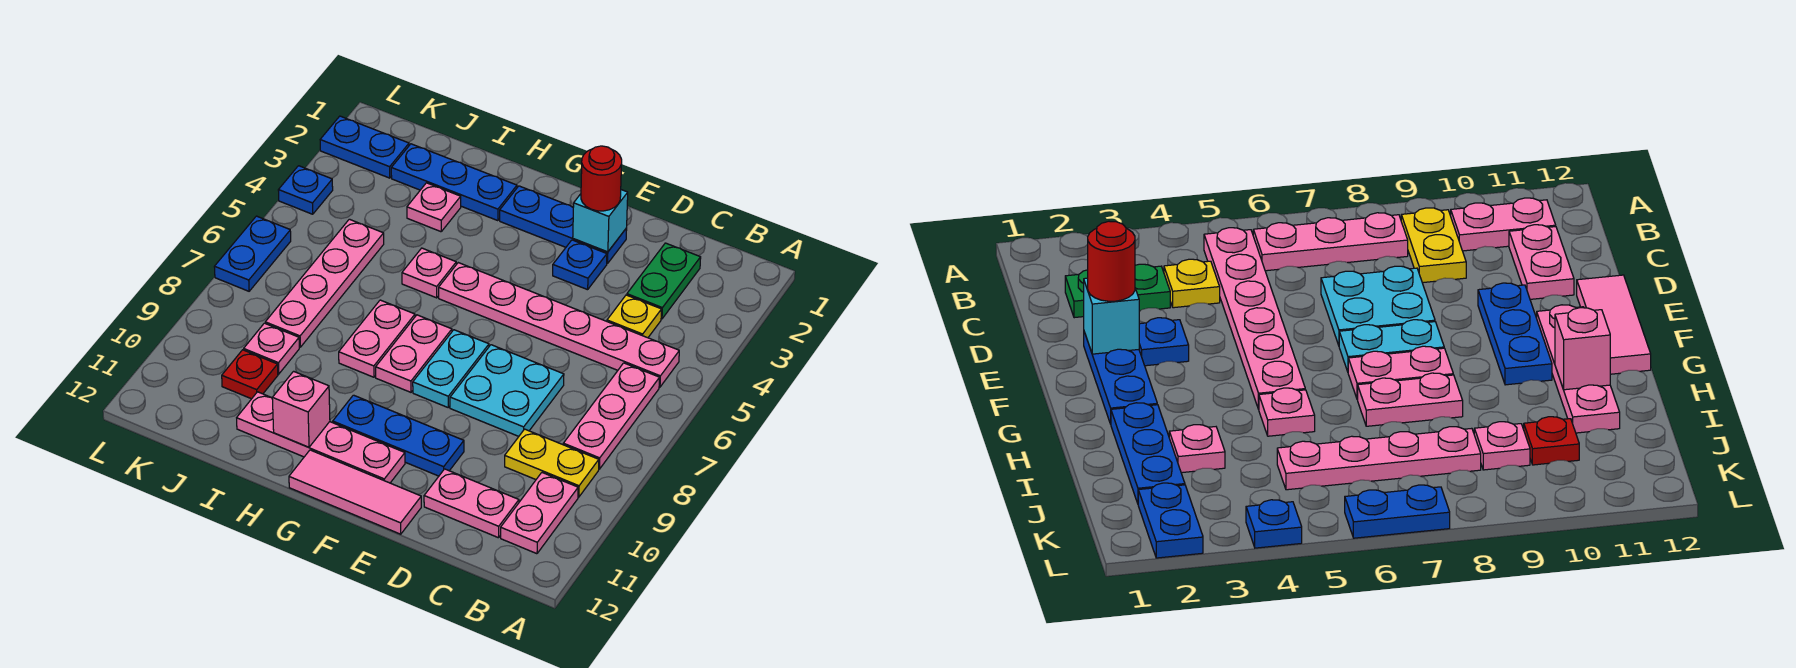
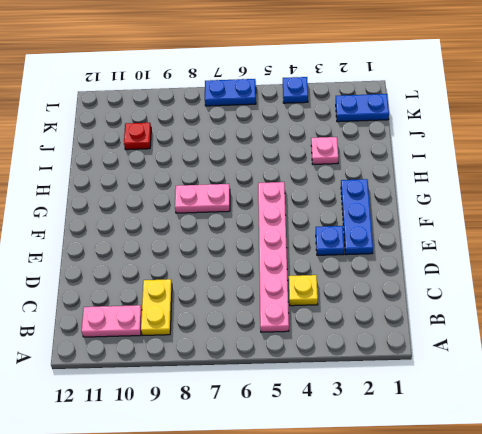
blue plate K1:K2 level 1 -> blue plate K2:L2 level 1
none -> pink plate B6:B8 level 1
none -> green plate C2:C3 level 1
none -> pink plate C11:D11 level 1

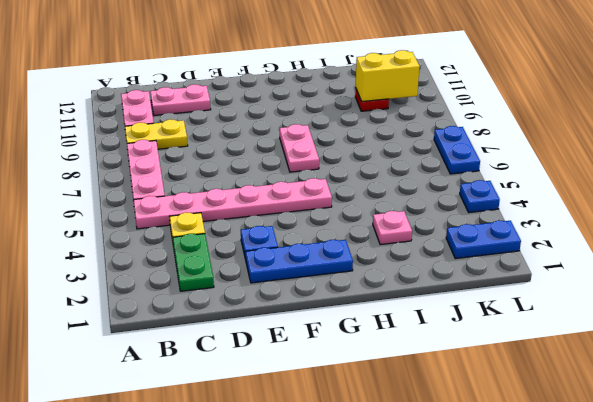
yellow brick J10:K10 level 2 -> none
none -> cyan plate D7:E8 level 1
none -> blue plate E10:G10 level 1
none -> pink tile E12:G12 level 1

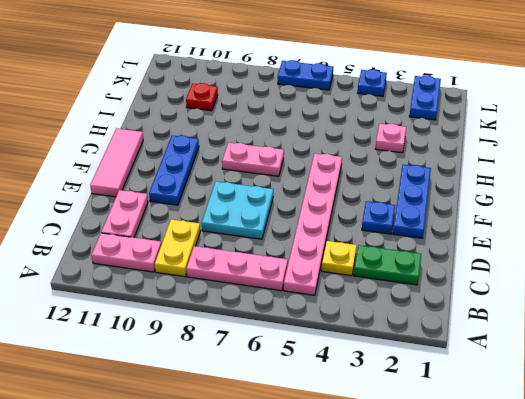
none -> cyan plate F7:F8 level 1
none -> pink plate F11:I11 level 1
none -> blue plate H2:J2 level 1

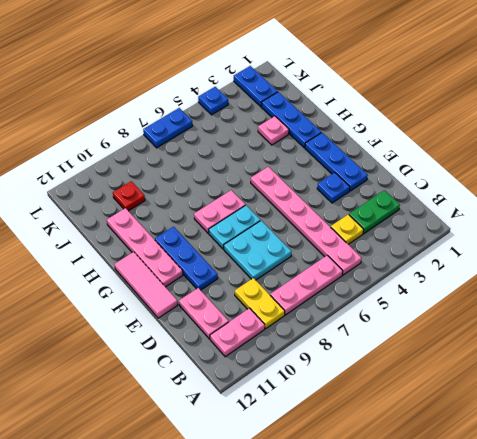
none -> pink plate H5 level 1
none -> pink plate H7:H8 level 1
none -> pink plate J5:J8 level 1

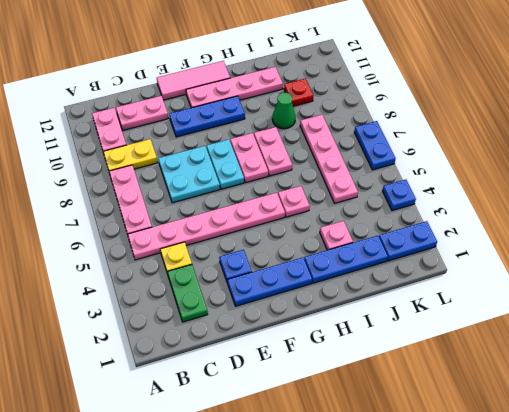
green cone I9 level 1 -> none
none -> pink plate J9 level 1
none -> cyan brick E2 level 2
none -> pink brick H11 level 2

